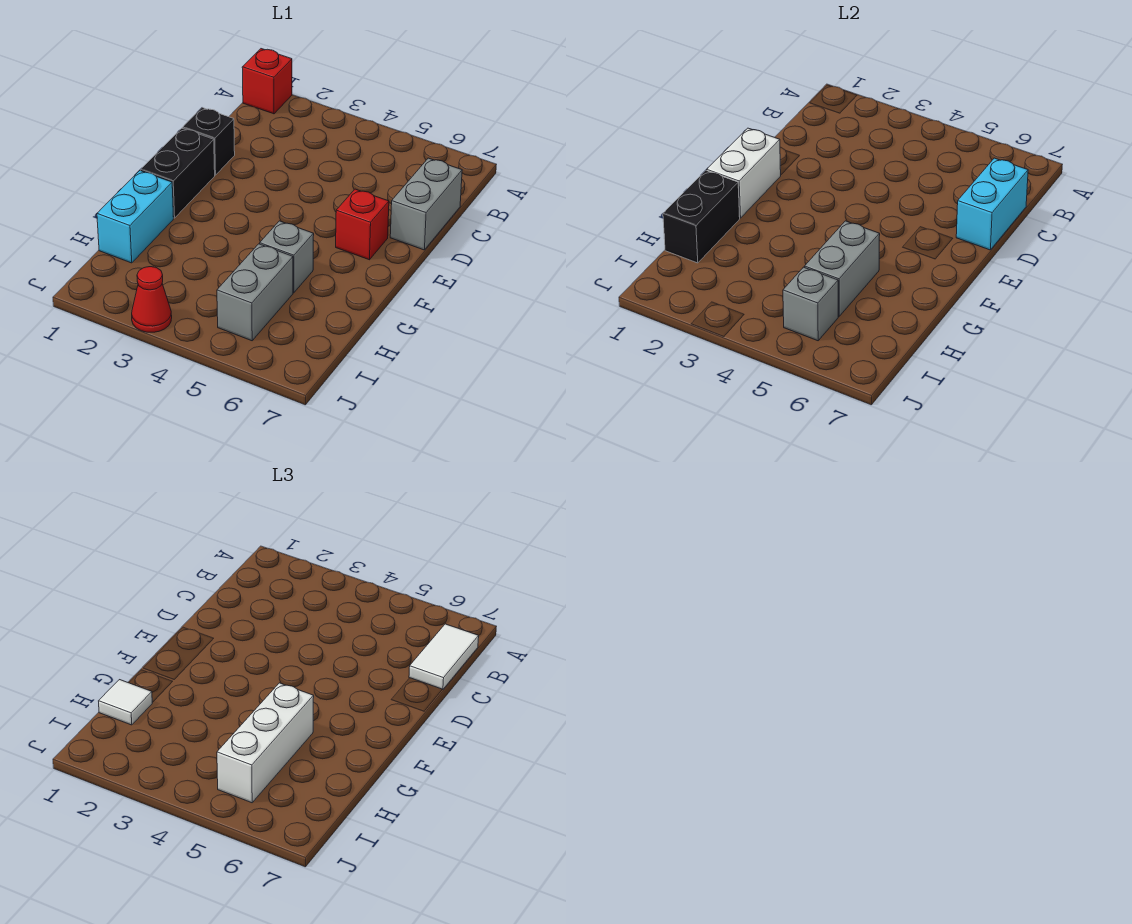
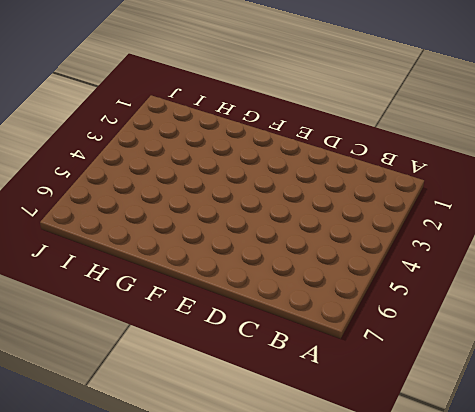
none -> red brick A1 level 1
none -> grey brick C7:D7 level 1
none -> black brick D1 level 1

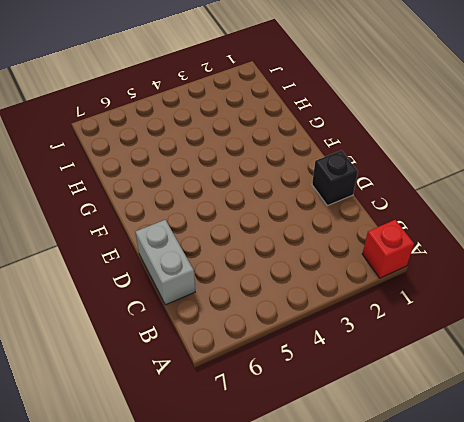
none -> black brick E1:F1 level 1
none -> red brick E6 level 1
none -> cyan brick G1:H1 level 1

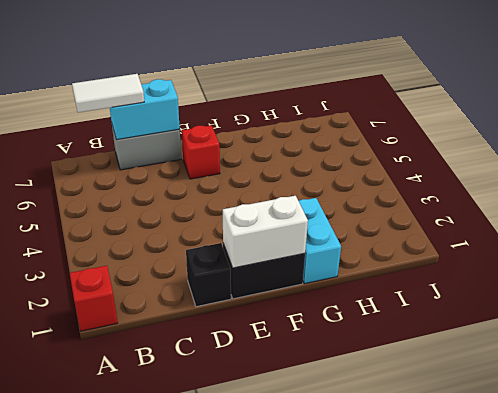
cyan brick G1:G2 level 1 -> cyan brick G1:H1 level 1
none -> grey brick G5 level 1
none -> grey brick H5:I5 level 1
none -> red cone J3 level 1

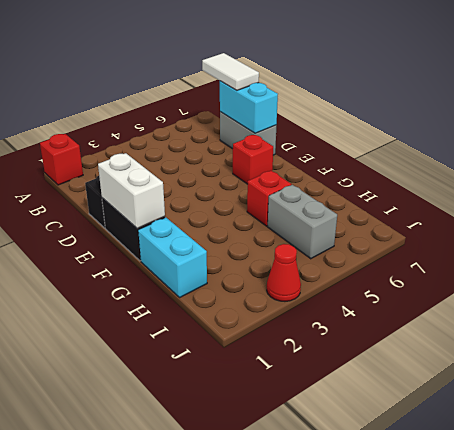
red brick G5 level 1 -> grey brick G5 level 1
none -> black brick G1:H1 level 2
none -> grey brick G5:H5 level 2
none -> grey brick I5 level 2

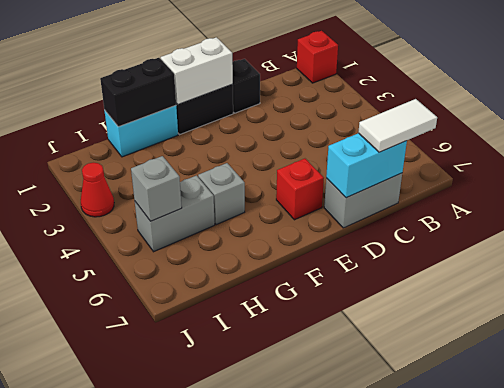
none -> grey brick G5:H5 level 2
none -> white brick G5:I5 level 3
none -> white tile H1 level 3

